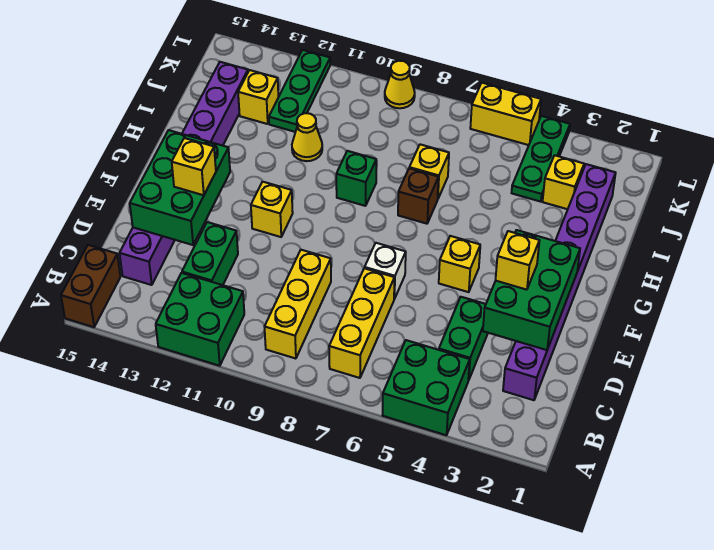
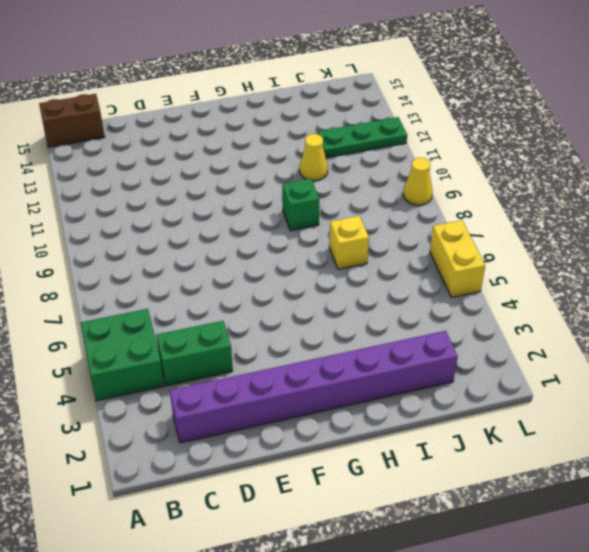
none -> green brick A11:B12 level 1
none -> yellow brick B7:D7 level 1
none -> yellow brick B9:D9 level 1

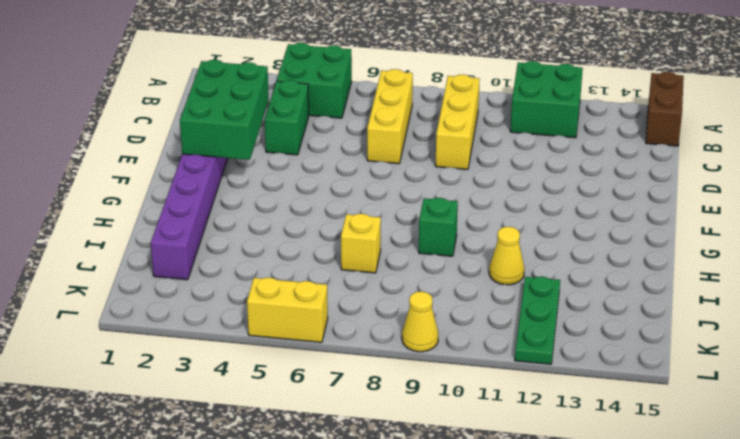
none -> green brick C12:D12 level 1
none -> purple brick C14:J14 level 1
none -> white brick E7 level 1

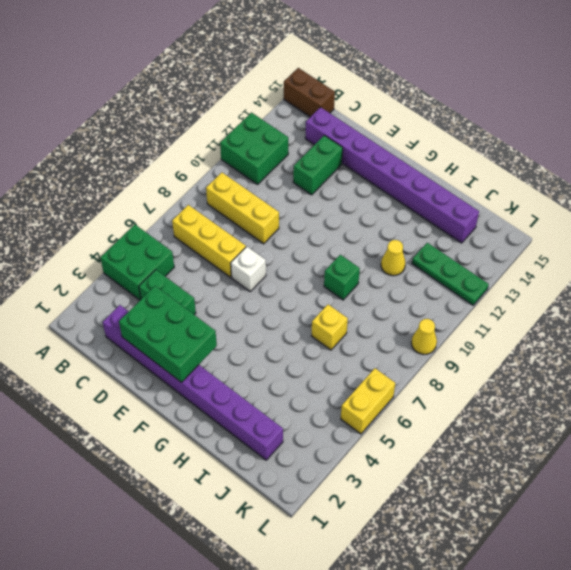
green brick D12:D13 level 1 -> green brick C12:D12 level 1
none -> yellow brick F5 level 1
none -> yellow brick F11 level 1
none -> brown brick H7 level 1

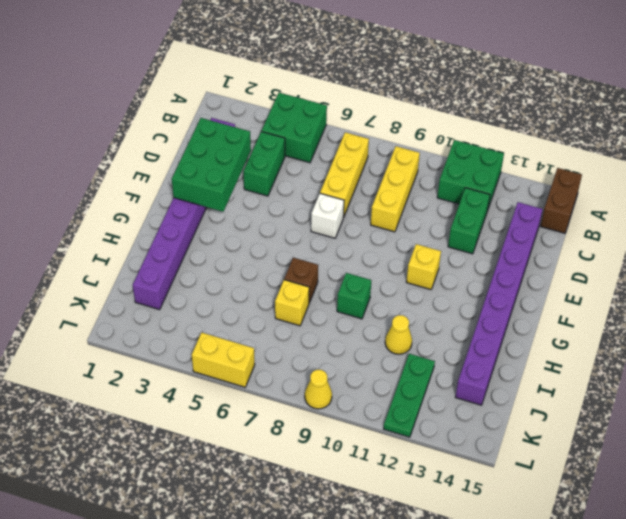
none -> yellow brick F5 level 1
none -> yellow brick J3 level 1
none -> green plate J4:L4 level 1

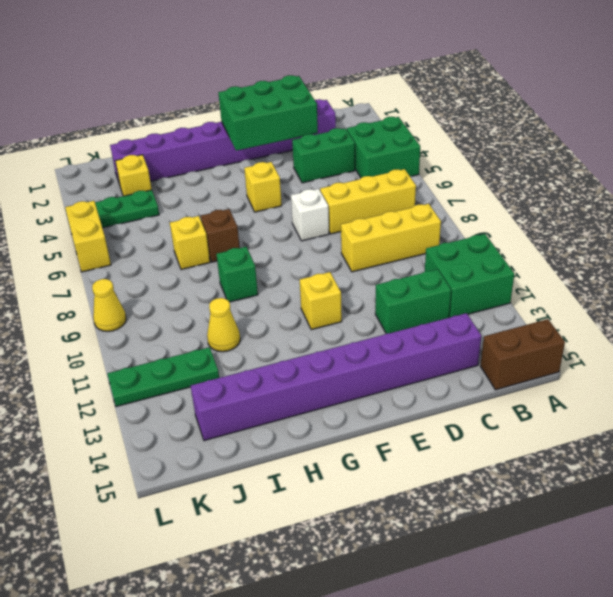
none -> yellow brick J13 level 1
none -> green brick D13:F14 level 2
none -> yellow brick E3 level 3

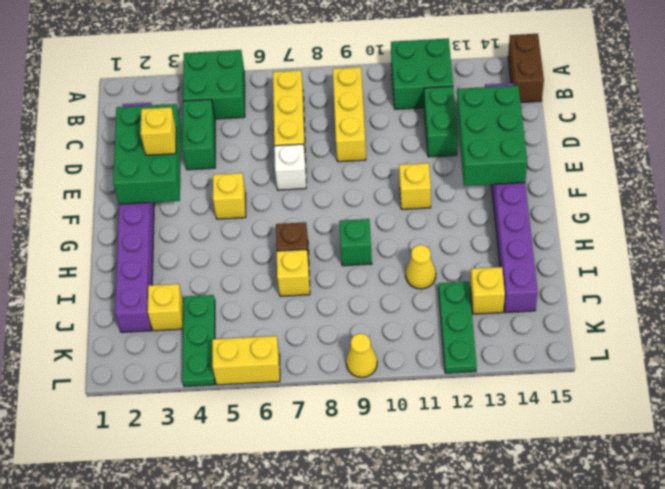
none -> yellow brick E13 level 3

